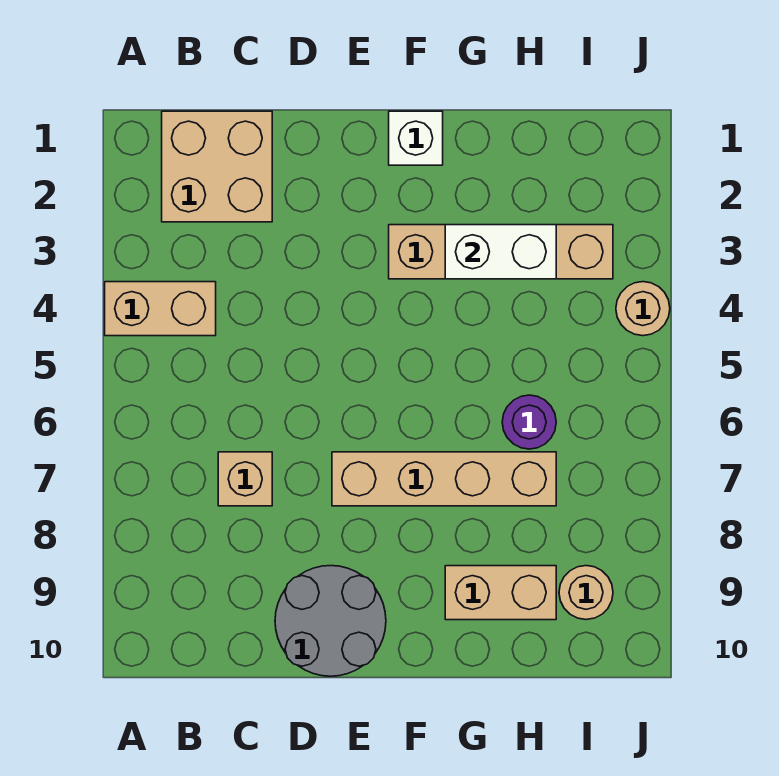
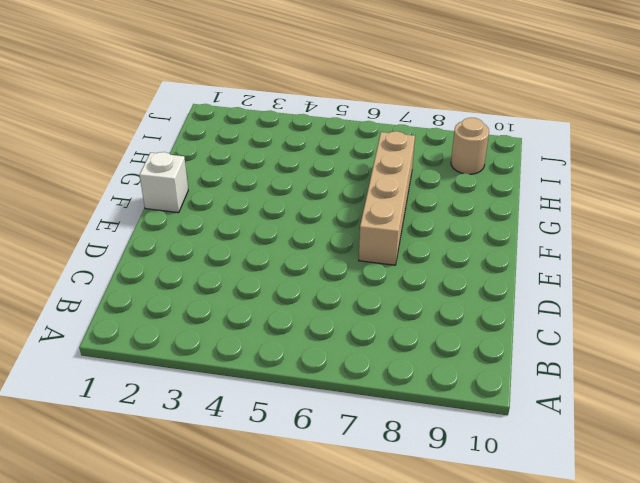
none -> tan brick A4:B4 level 1
none -> tan brick B1:C2 level 1
none -> tan brick C7 level 1

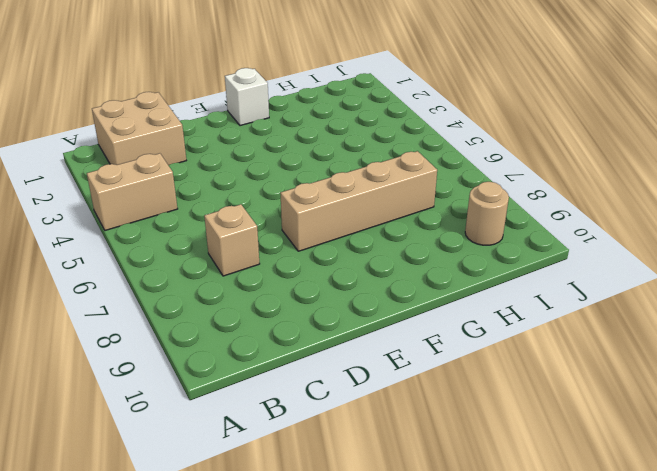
none -> grey round brick D9:E10 level 1
none -> tan brick F3:I3 level 1
none -> tan brick G9:H9 level 1

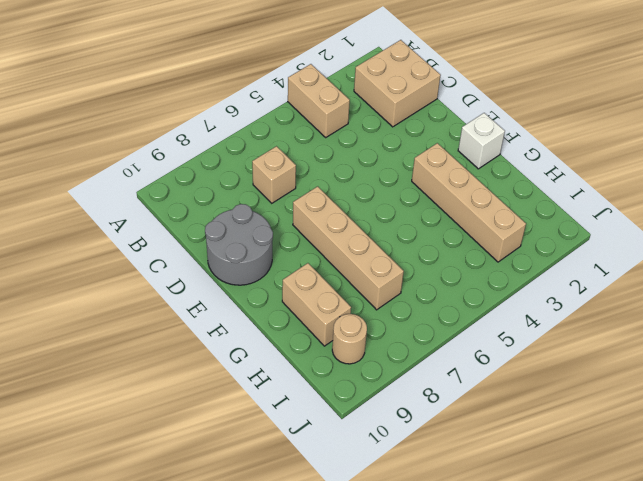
none -> purple round brick H6 level 1
none -> tan round brick J4 level 1
none -> white brick G3:H3 level 2

